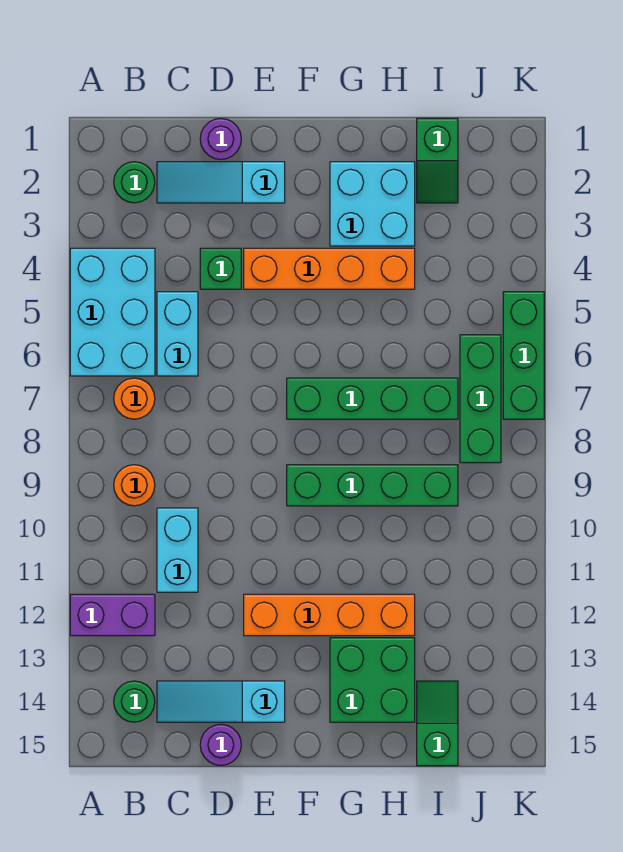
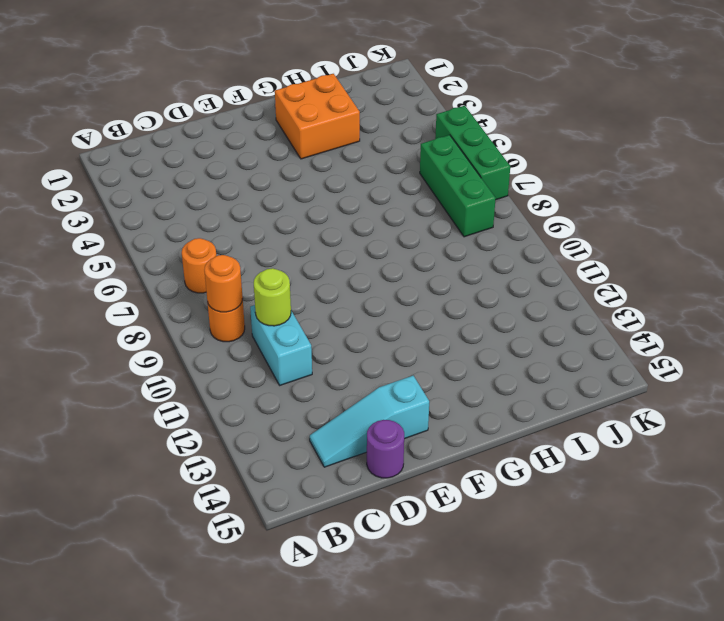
orange round brick B9 level 2 -> none
lime round brick C10 level 2 -> none
orange brick G2:H3 level 1 -> cyan brick G2:H3 level 1
none -> cyan brick A4:B6 level 1
none -> purple brick A12:B12 level 1
none -> green round brick B2 level 1

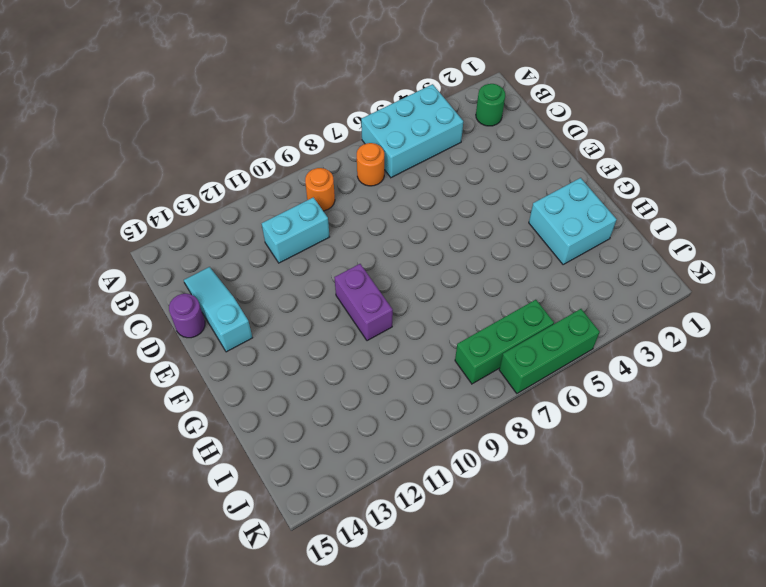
purple brick F10:G10 level 1 -> purple brick A12:B12 level 1
none -> green round brick B14 level 1
none -> cyan slope C2:E2 level 1 top E
none -> cyan brick C5:C6 level 1

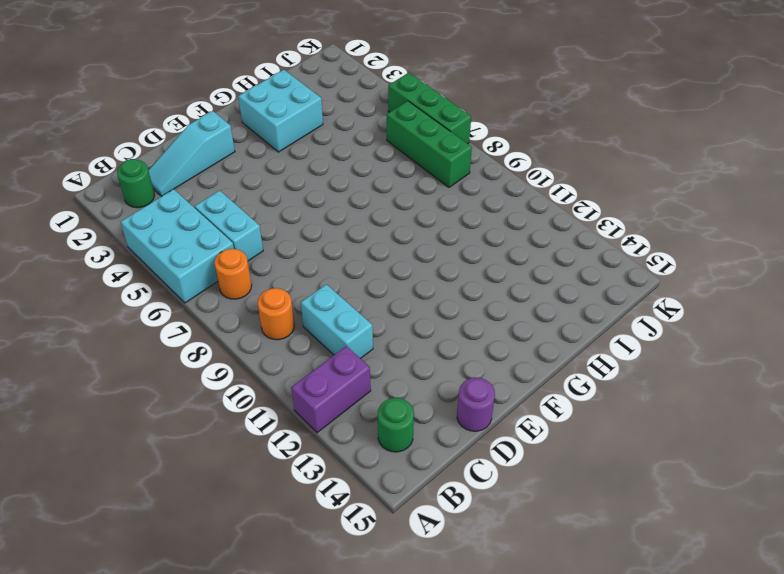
none -> cyan slope C14:E14 level 1 top E
none -> purple round brick D1 level 1
none -> green brick D4 level 1

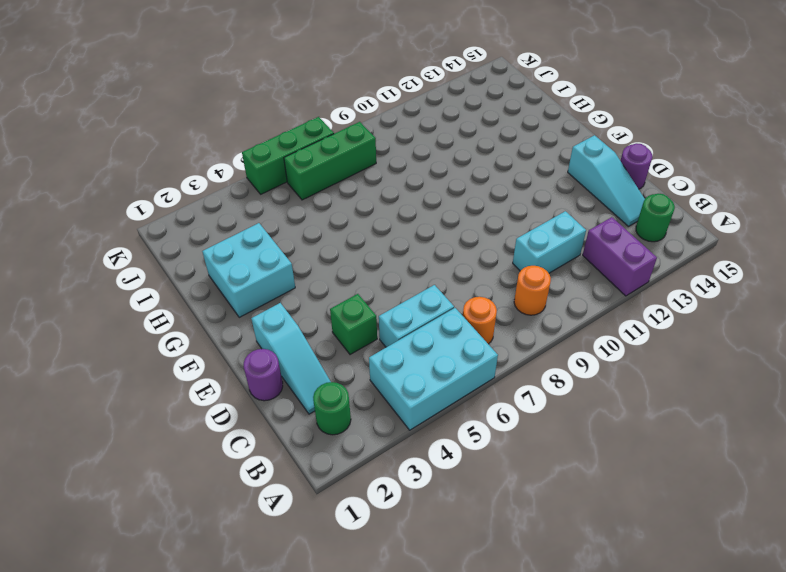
none -> orange brick E4:H4 level 1
none -> orange brick E12:H12 level 1
none -> green brick F7:I7 level 1

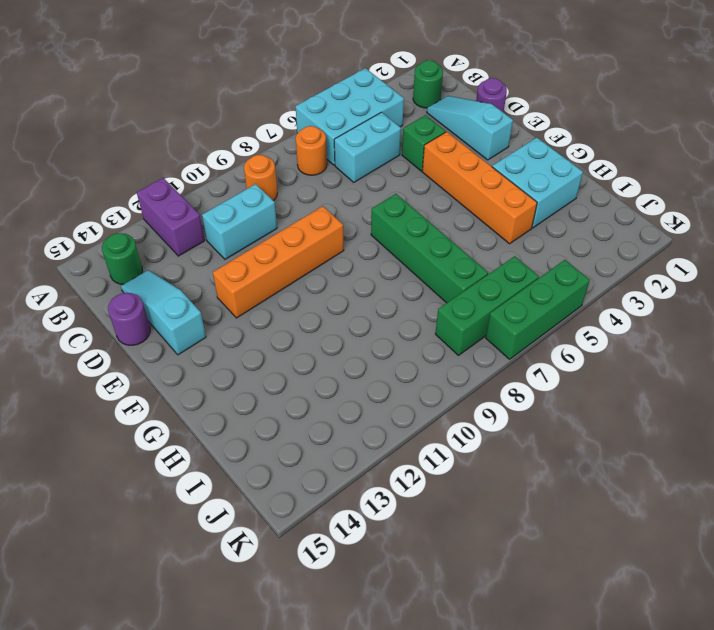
orange brick E9:E12 level 1 -> orange brick E12:H12 level 1
none -> green brick F9:I9 level 1
none -> green brick G13:H14 level 1
none -> green slope I1:I2 level 1 top 1

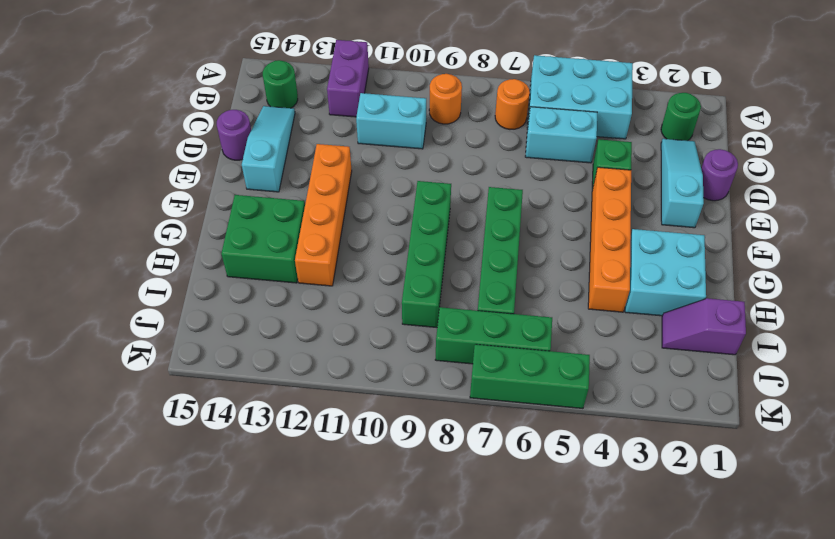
purple slope I1:I2 level 1 top 1 -> green slope I1:I2 level 1 top 1
none -> green slope I14:I15 level 1 top 15

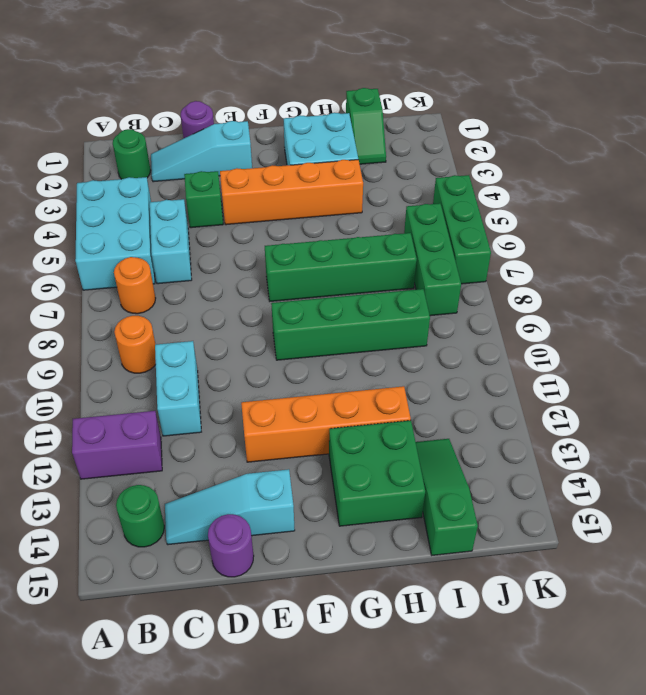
green slope I13:I15 level 1 top 15 -> green slope I14:I15 level 1 top 15

